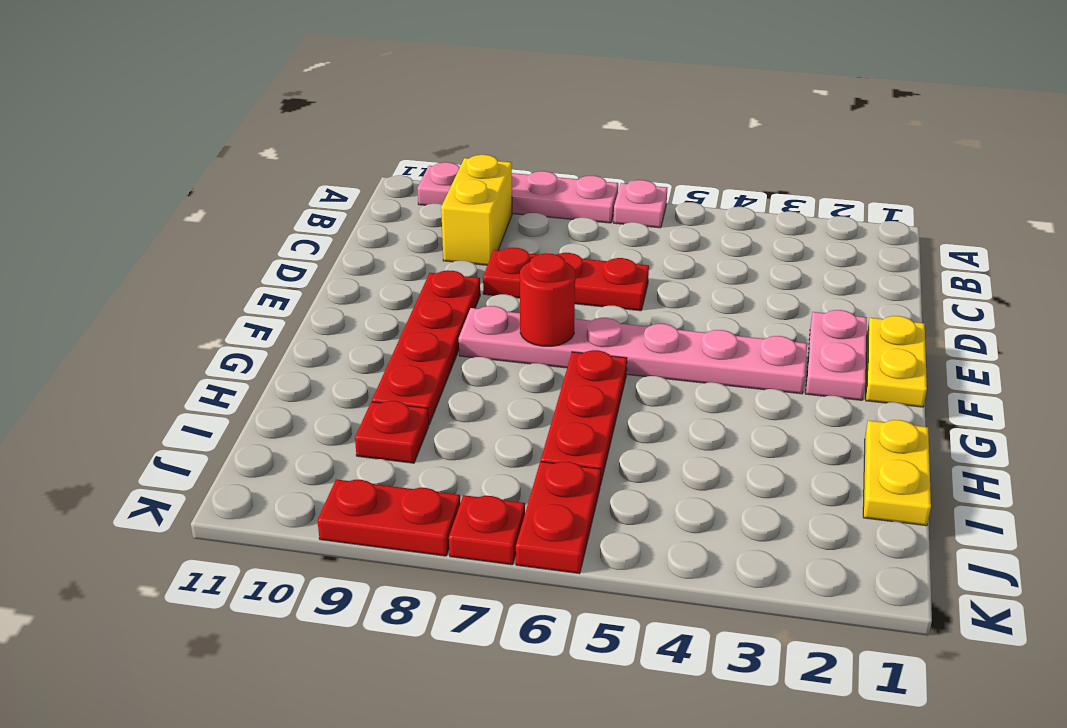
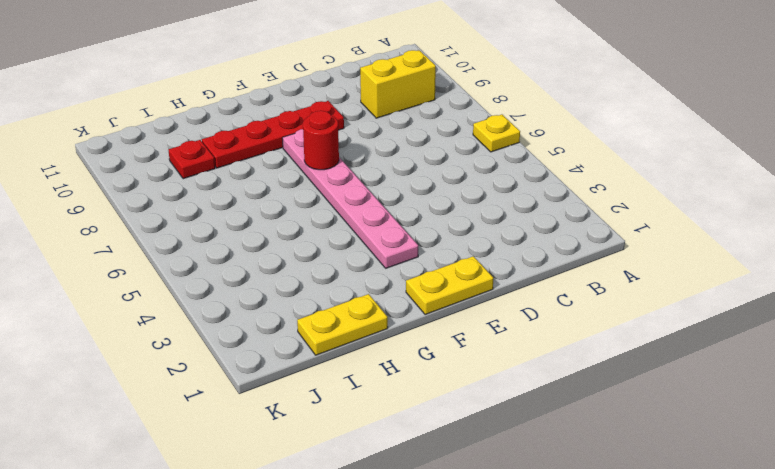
yellow plate A6 level 1 -> pink plate A6 level 1
none -> pink plate A7:A10 level 1
none -> red plate D6:D8 level 1
none -> pink plate E2:F2 level 1

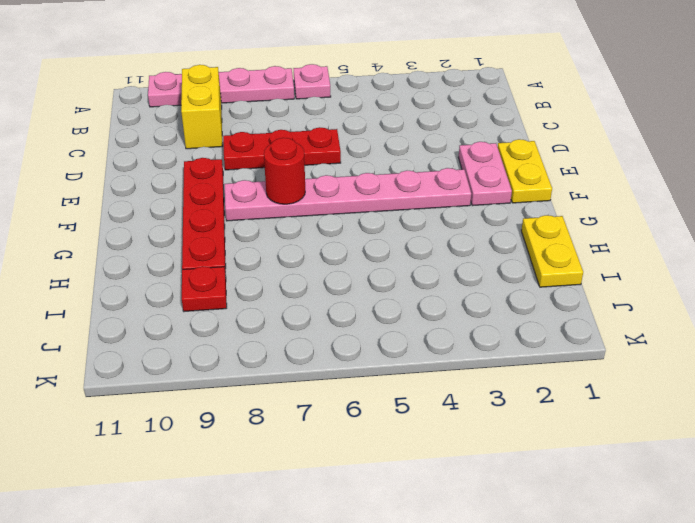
none -> red plate G6:I6 level 1
none -> red plate J6:K6 level 1
none -> red plate K7 level 1

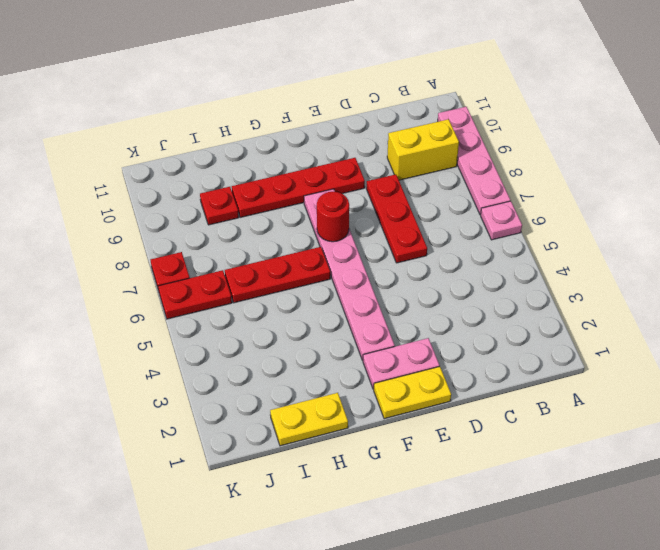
none -> red plate K8:K9 level 1

